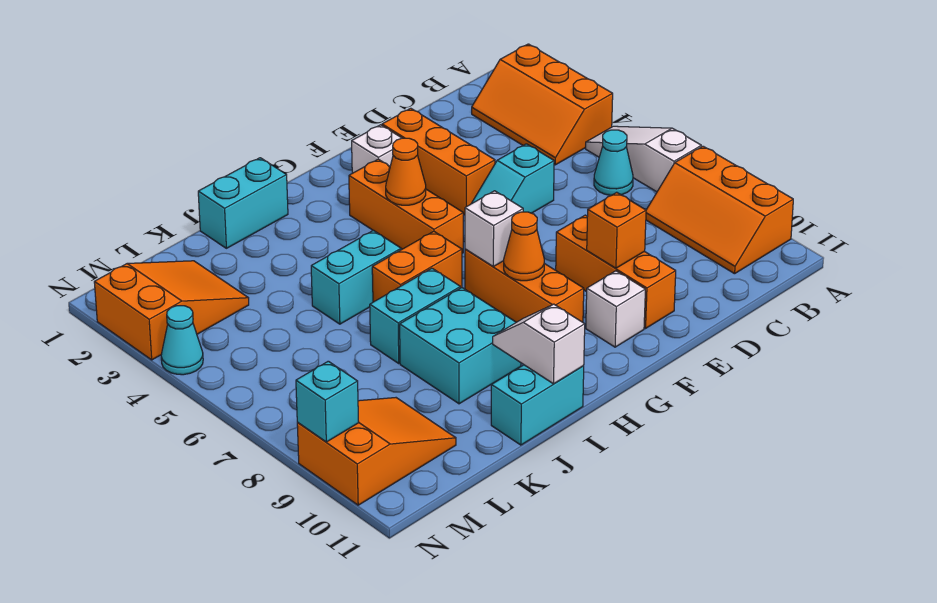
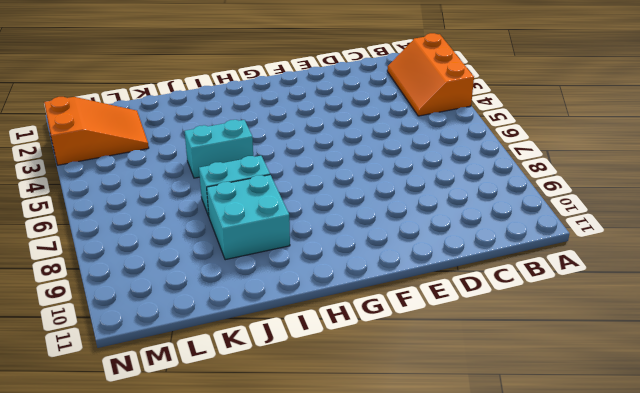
none -> white slope A5:A7 level 1 top 7
none -> orange slope A8:B10 level 1 top A
none -> cyan cone B6 level 1

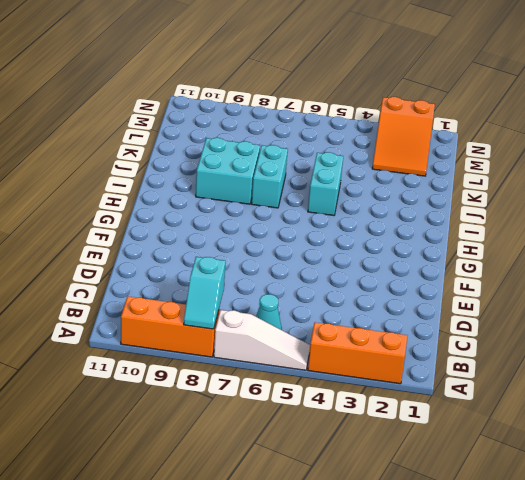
cyan slope A8:B8 level 2 top B -> cyan slope D5:E5 level 1 top D
none -> orange brick E2:E4 level 1
none -> orange brick E8:E10 level 1
none -> white brick F2 level 1

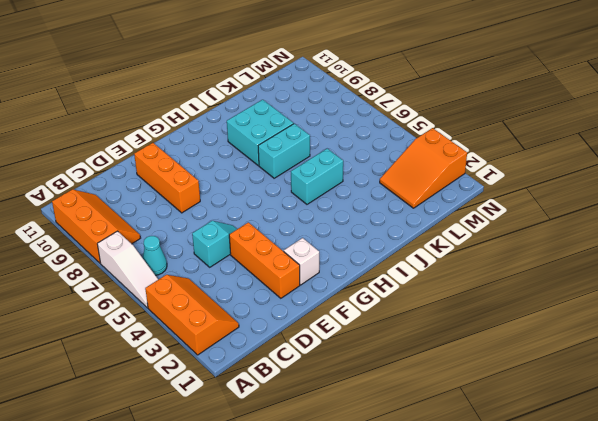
none -> white brick F10 level 1
none -> orange brick G3:G5 level 1
none -> orange brick G7:G9 level 1

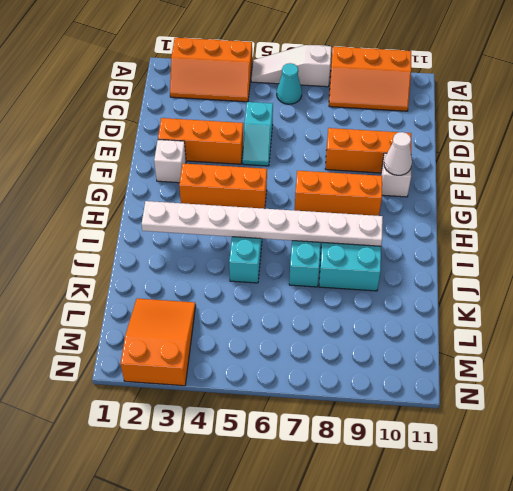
white cone F10 level 2 -> none
white plate I2:I9 level 2 -> none
none -> orange brick H6:I6 level 1
none -> cyan brick I1:J1 level 1
none -> cyan brick I11:J11 level 1

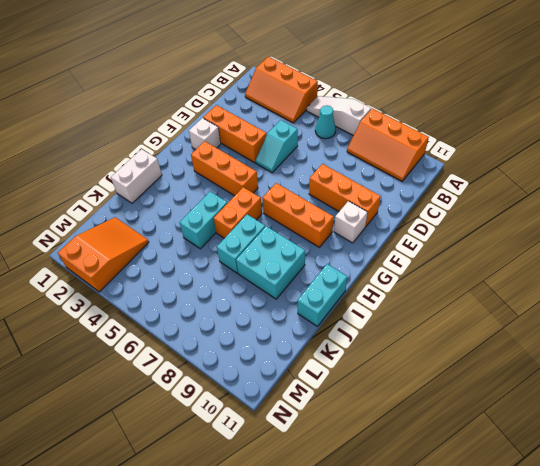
white brick I1:J1 level 1 -> cyan brick I1:J1 level 1
none -> orange slope L9:N10 level 1 top N
none -> cyan cone N4 level 1
none -> orange brick E9 level 2

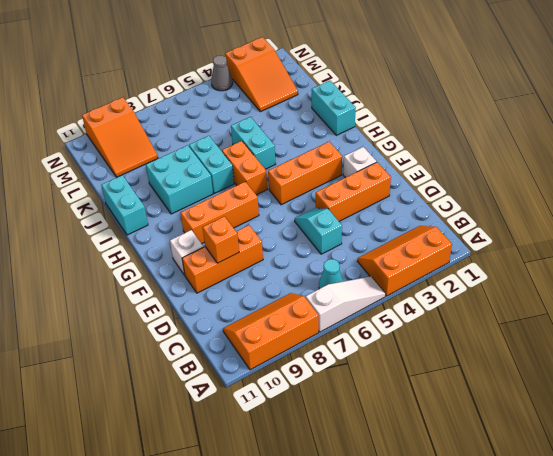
grey cone N4 level 1 -> cyan cone N4 level 1
none -> orange cone G4 level 2
none -> white brick G7 level 2
none -> orange cone G8 level 2

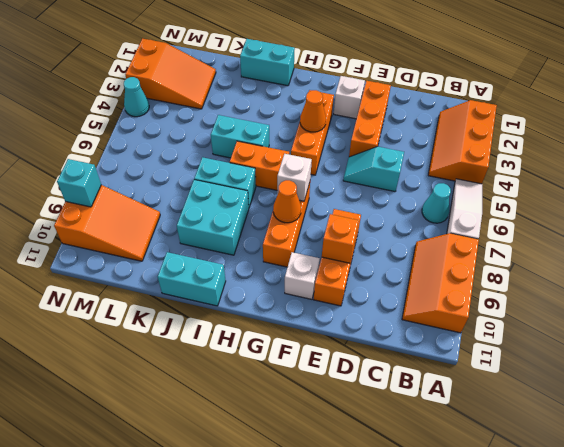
none -> white slope I10:I11 level 2 top 11

